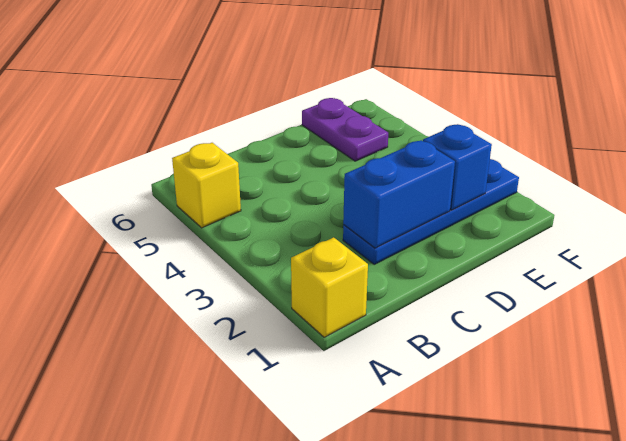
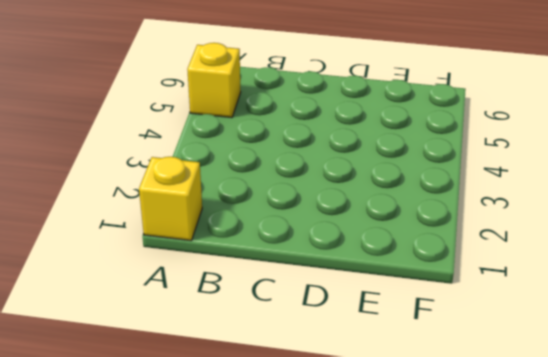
none -> blue plate C2:F2 level 1
none -> purple plate E5:E6 level 1

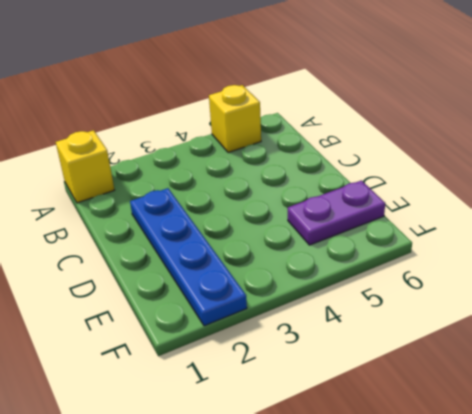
none -> blue brick C2:D2 level 2
none -> blue brick E2 level 2

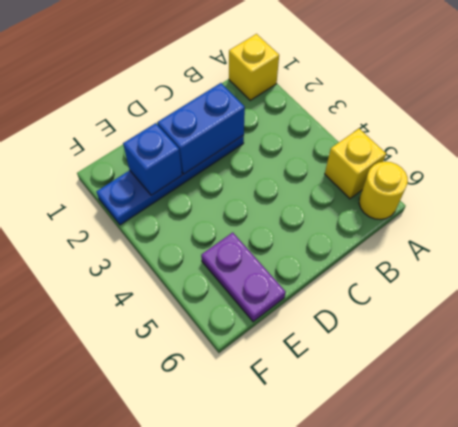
yellow round brick A6 level 1 -> none

